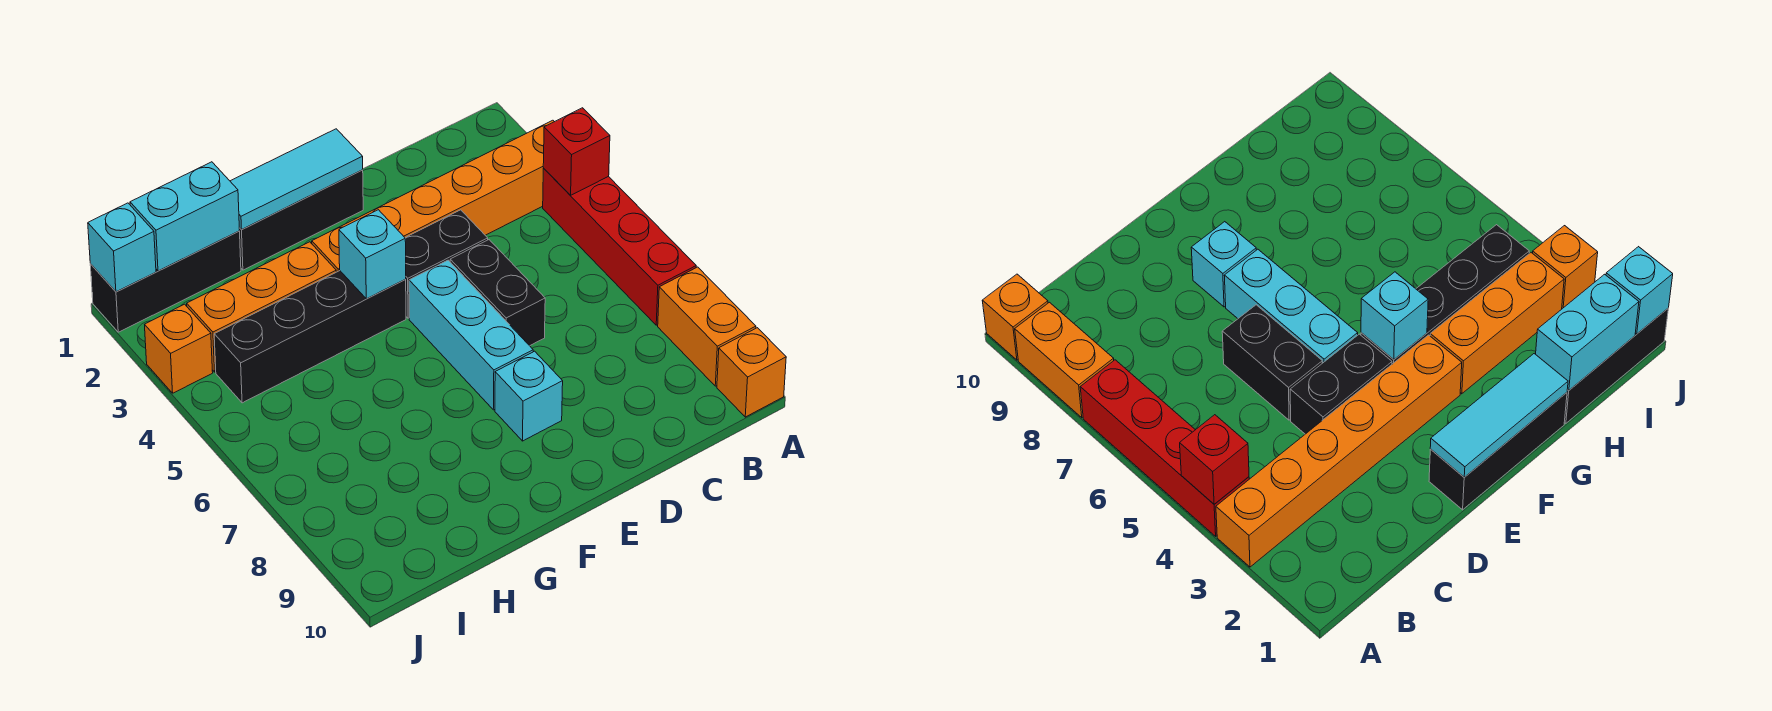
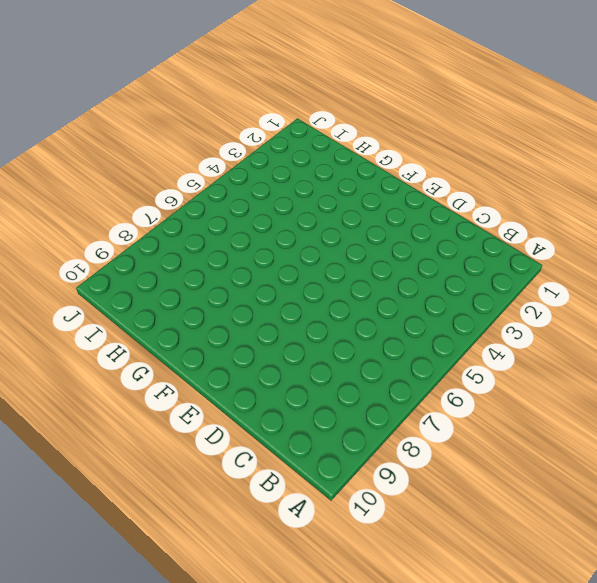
none -> orange brick A3:F3 level 1
none -> red brick A4:A7 level 1
none -> orange brick A8:A9 level 1

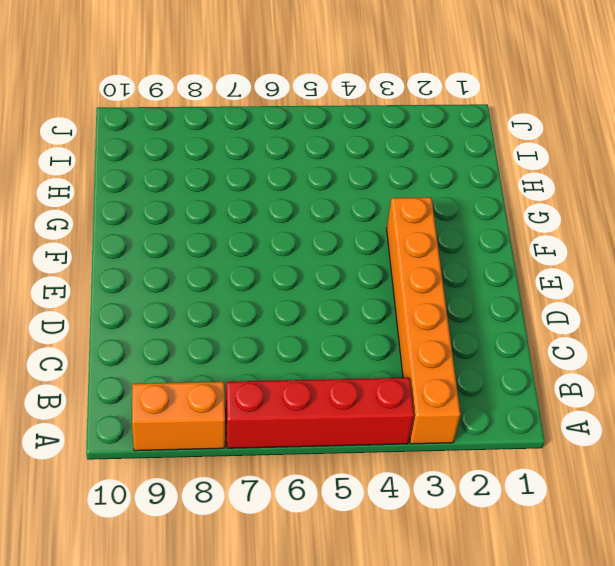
none -> orange brick A10 level 1
none -> black brick D4:E4 level 1
none -> black brick D5:D6 level 1

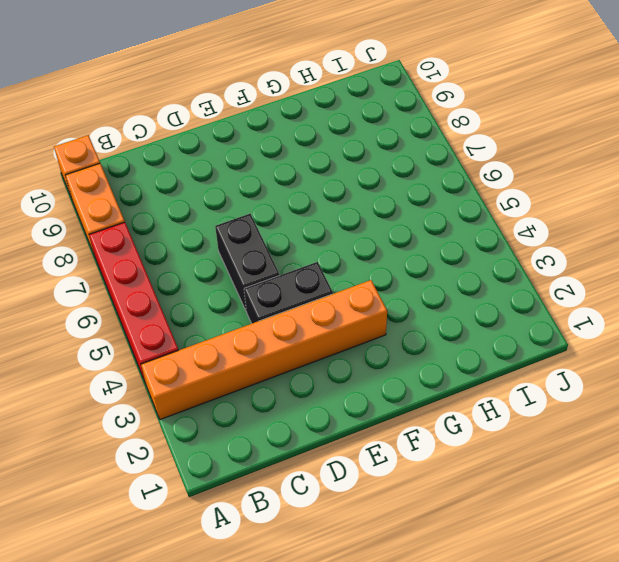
none -> black brick E1:G1 level 1
none -> cyan brick E5:E7 level 1
none -> cyan brick E8 level 1

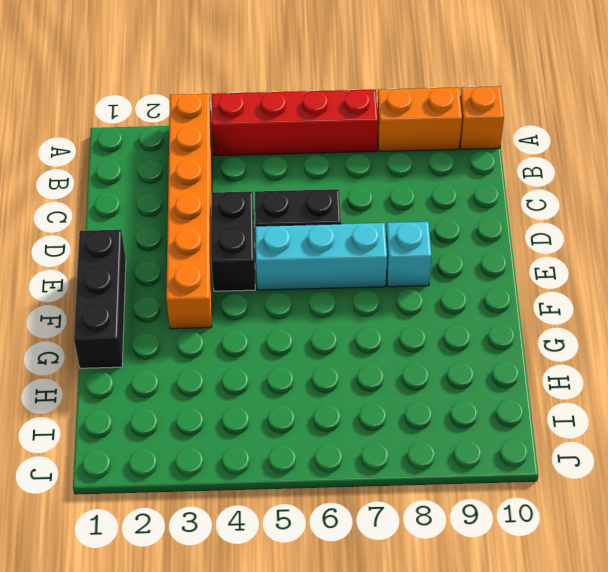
none -> black brick F4:I4 level 1
none -> orange brick G3:I3 level 1
none -> black brick H1:J1 level 1

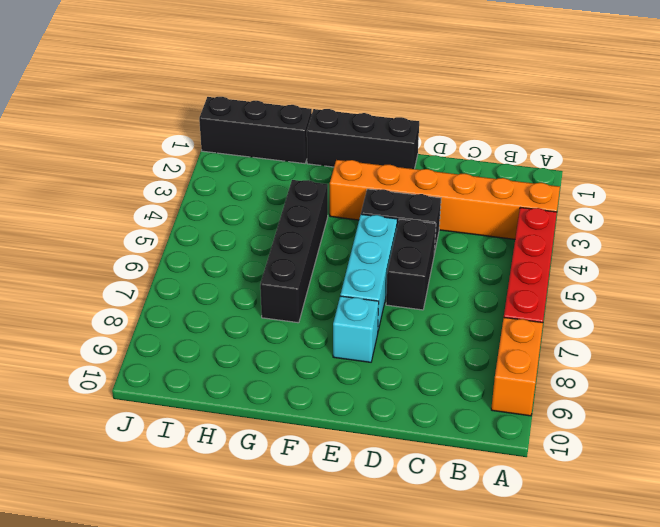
black brick G4:G7 level 1 -> black brick F4:I4 level 1
none -> orange brick A10 level 1
none -> orange brick G3:I3 level 1
none -> orange brick J3 level 1

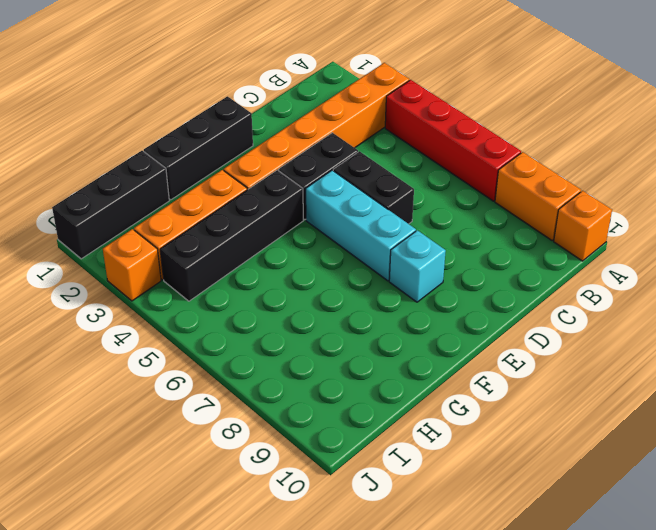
none -> red brick A4 level 2
none -> cyan tile E1:G1 level 2
none -> cyan brick F4 level 2

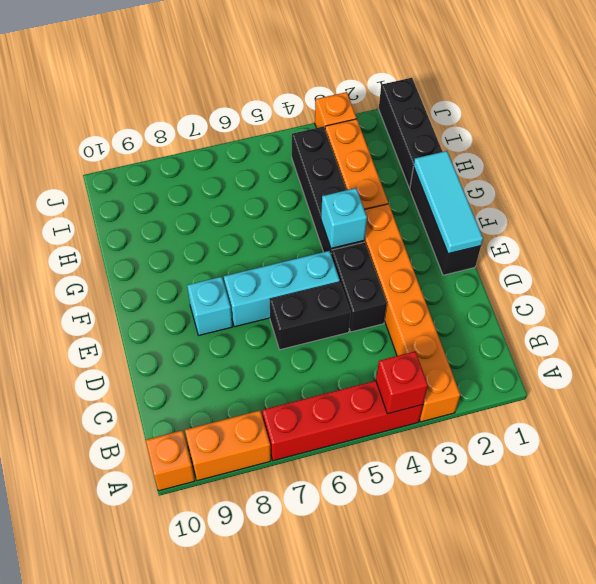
none -> cyan brick H1:I1 level 2
none -> cyan brick J1 level 2

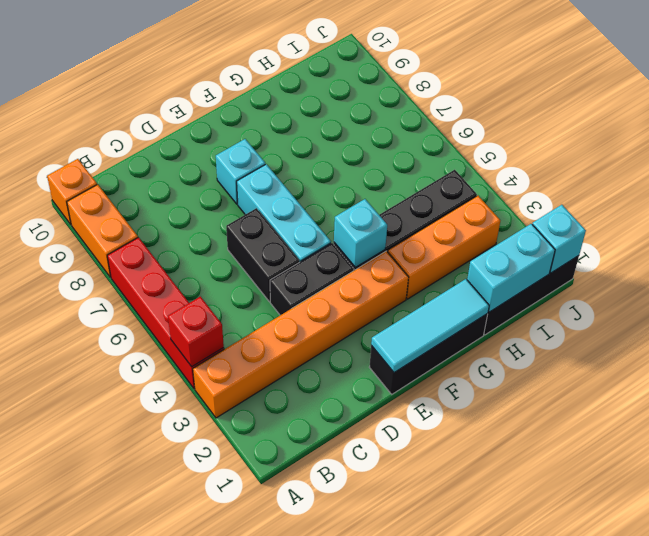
none -> orange brick J3 level 1

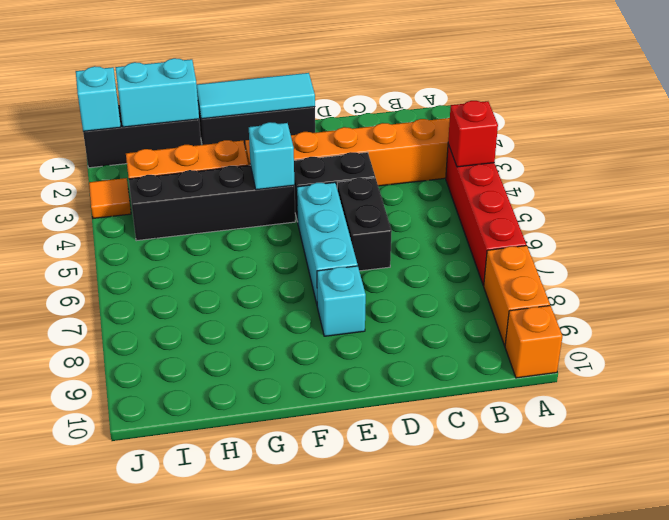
orange tile J3 level 1 -> orange brick J3 level 1

